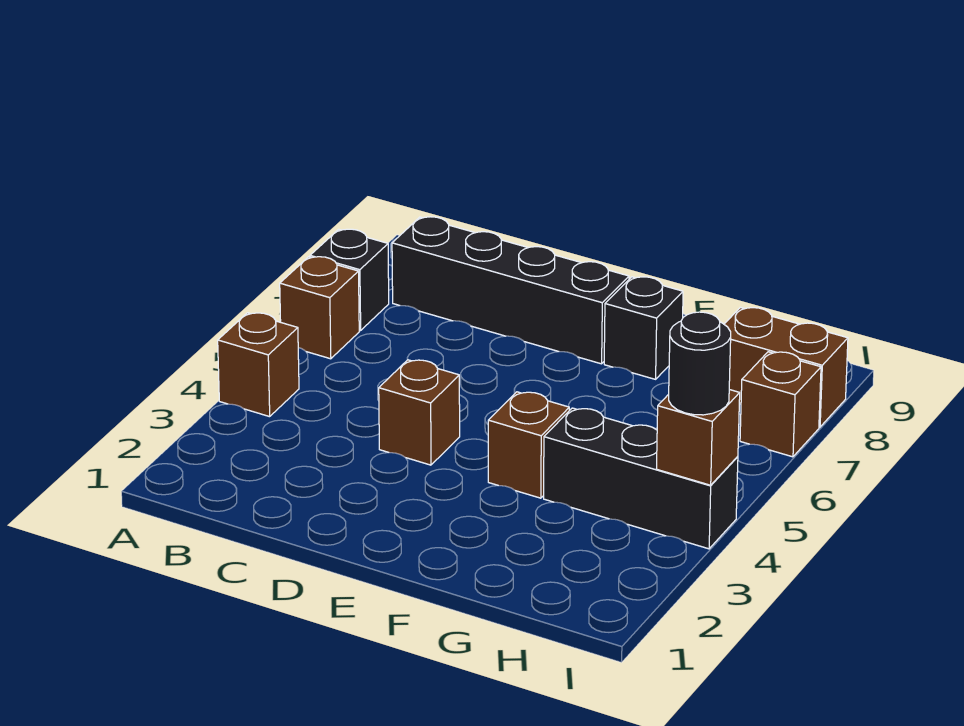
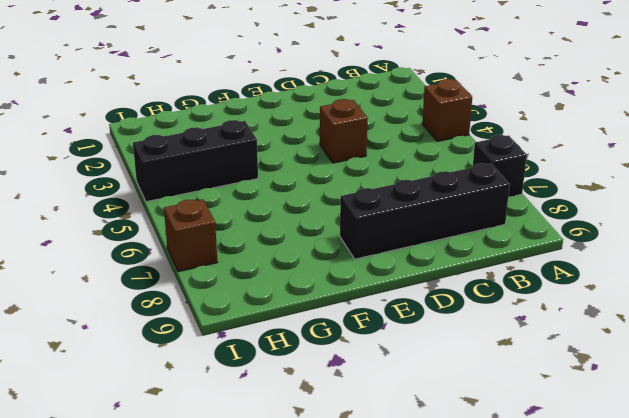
none -> brown brick A6 level 1
none -> brown brick F4 level 1
none -> black brick F8 level 1

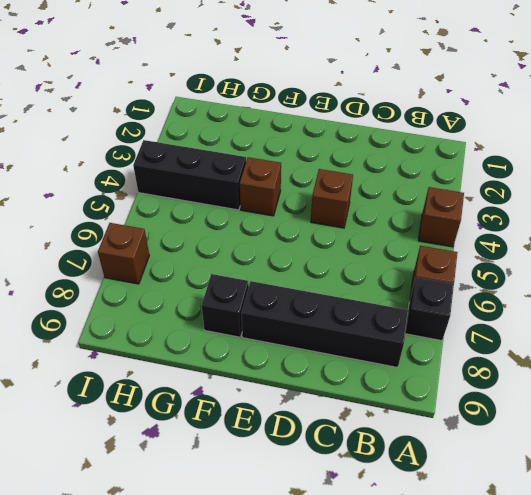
none -> brown brick H8:I8 level 1
none -> brown brick I4 level 2
none -> black round brick I4 level 3

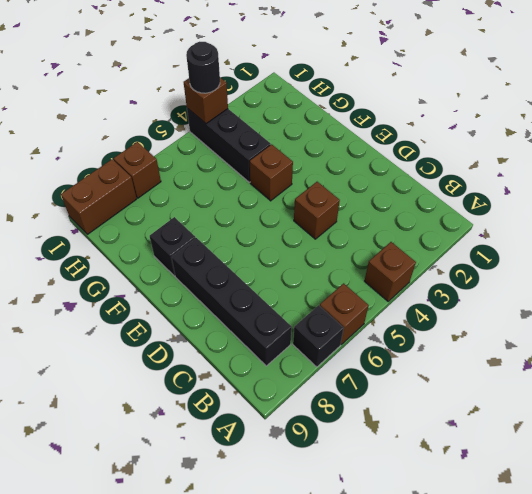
brown brick I8:I9 level 1 -> brown brick H8:I8 level 1

